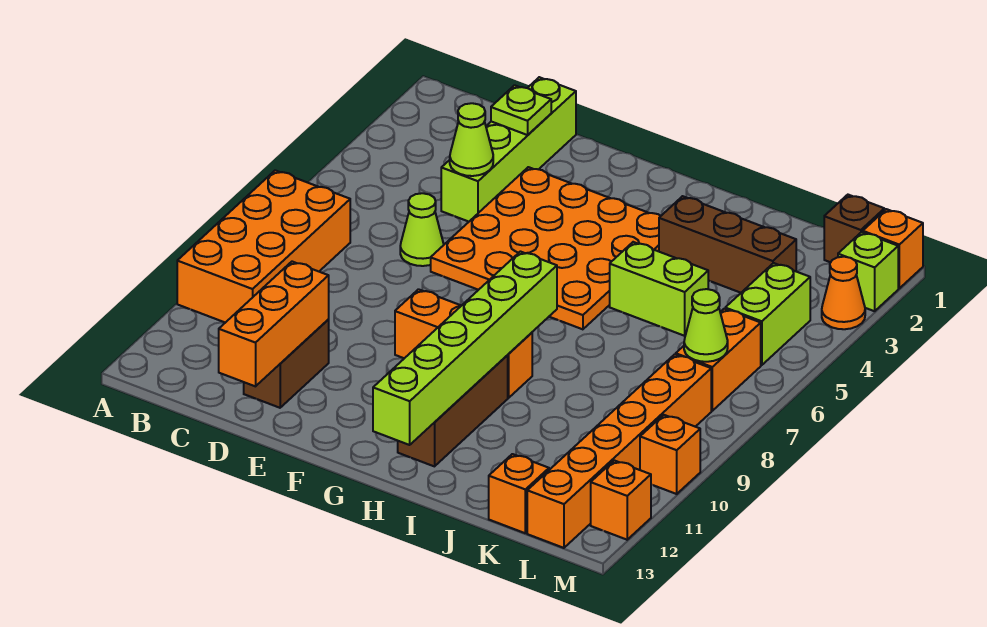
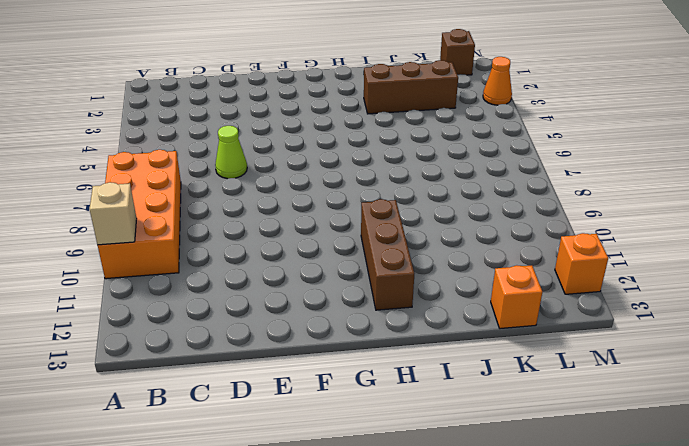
tan brick A10 level 2 -> none
none -> lime brick D1:D4 level 1
none -> brown brick D11:D12 level 1
none -> orange plate E3:H6 level 1

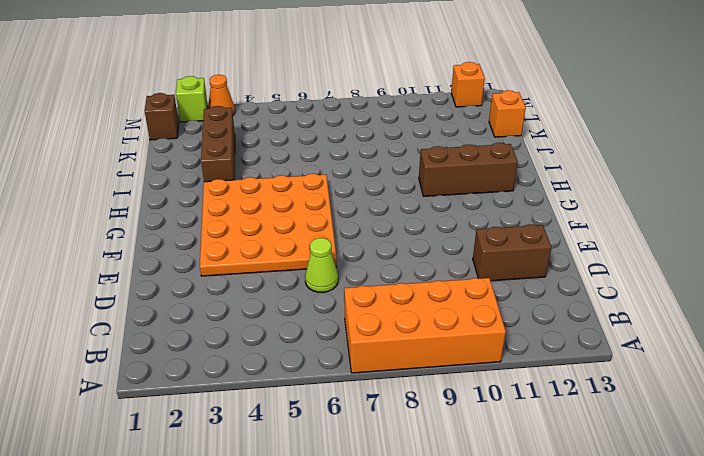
none -> lime brick D1:D4 level 1
none -> orange brick F9:H9 level 1
none -> lime brick I5:J5 level 1

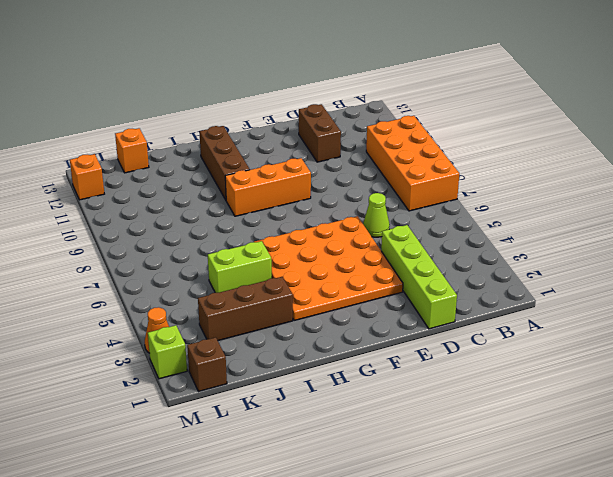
none -> lime brick L4:L5 level 1
none -> orange brick L6:L7 level 1
none -> orange brick L8:L13 level 1

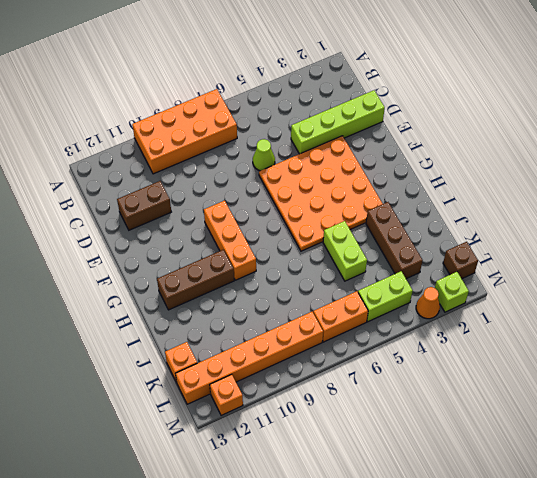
none -> orange brick M1 level 1
none -> orange brick M10 level 1
none -> lime plate D2 level 2

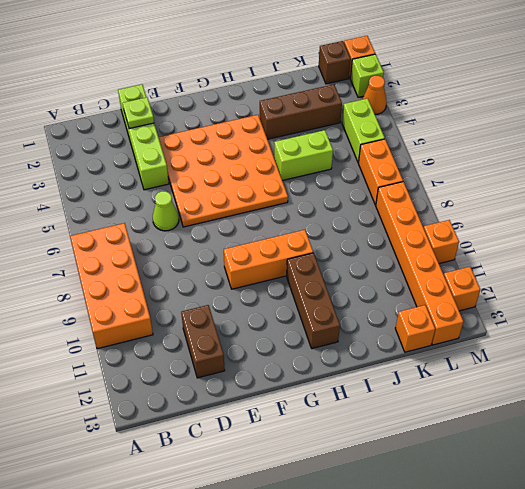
none -> lime cone D4 level 2
none -> orange brick D11:D13 level 2
none -> lime brick H8:H13 level 2

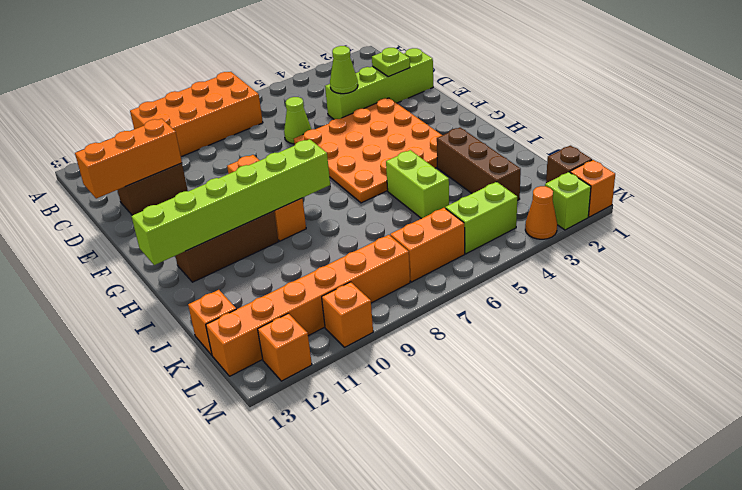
none -> lime cone L7 level 2

